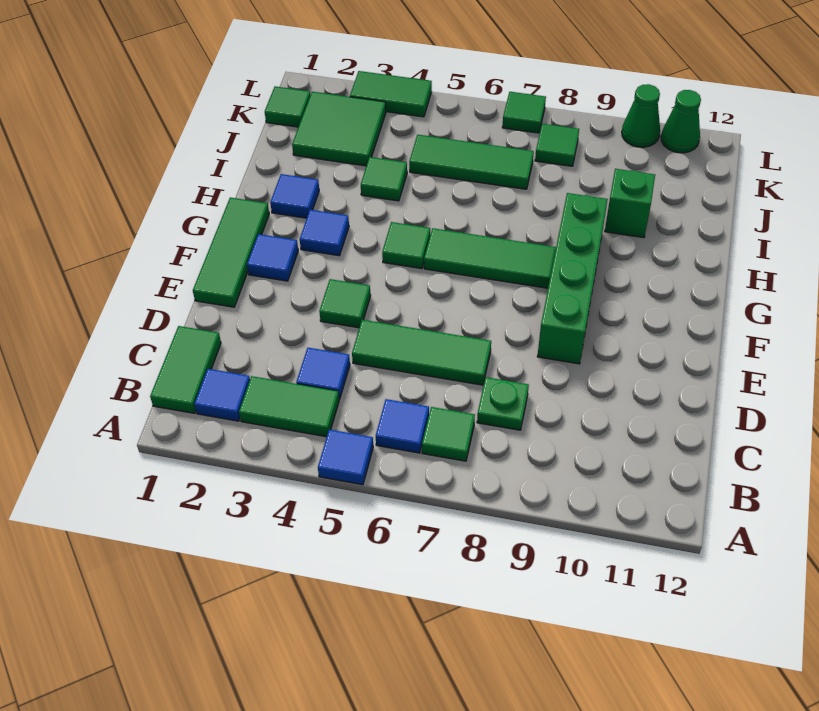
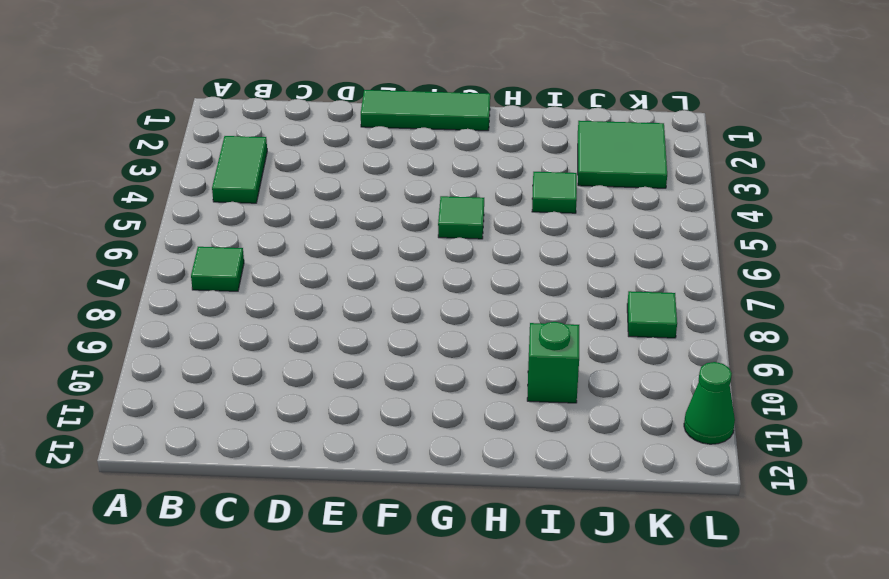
none -> blue tile A5 level 1
none -> green tile B1:C1 level 1
none -> blue tile B2 level 1

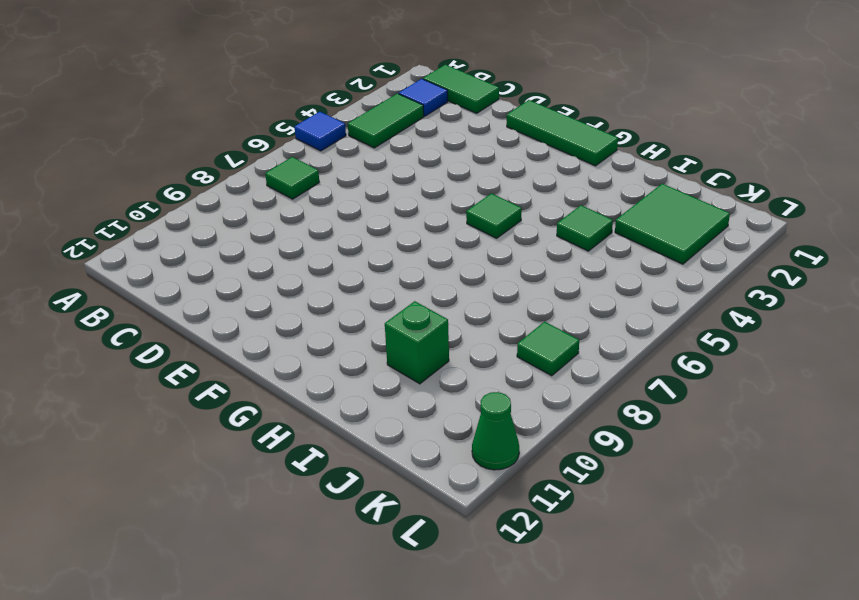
none -> blue tile B6 level 1
none -> blue tile C4 level 1
none -> green plate C8 level 1

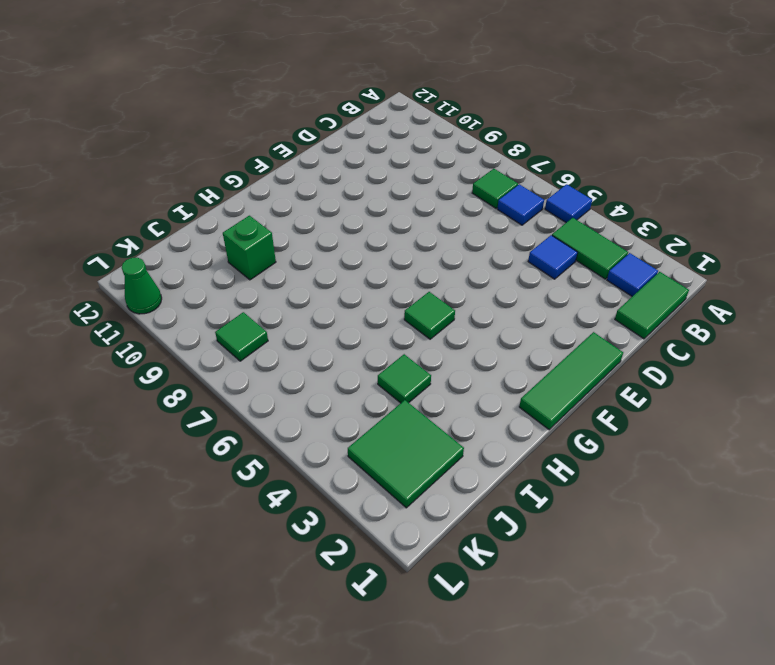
none -> green plate C8 level 1
none -> green tile D5:D7 level 1
none -> green tile E4 level 1

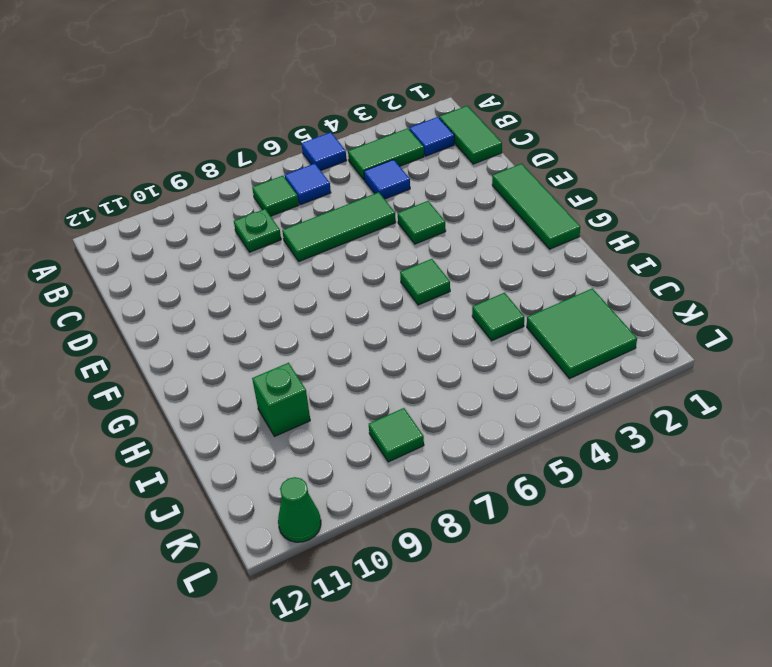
none -> green brick E9:H9 level 1
none -> blue tile F2 level 1
none -> blue tile G3 level 1

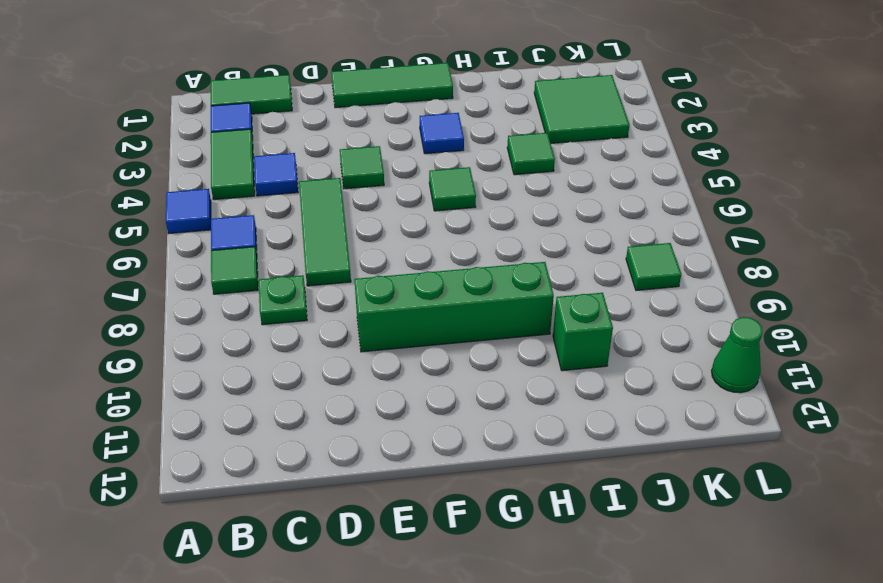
none -> blue tile F2 level 1
none -> green tile G6:G8 level 1
none -> blue tile H2 level 1

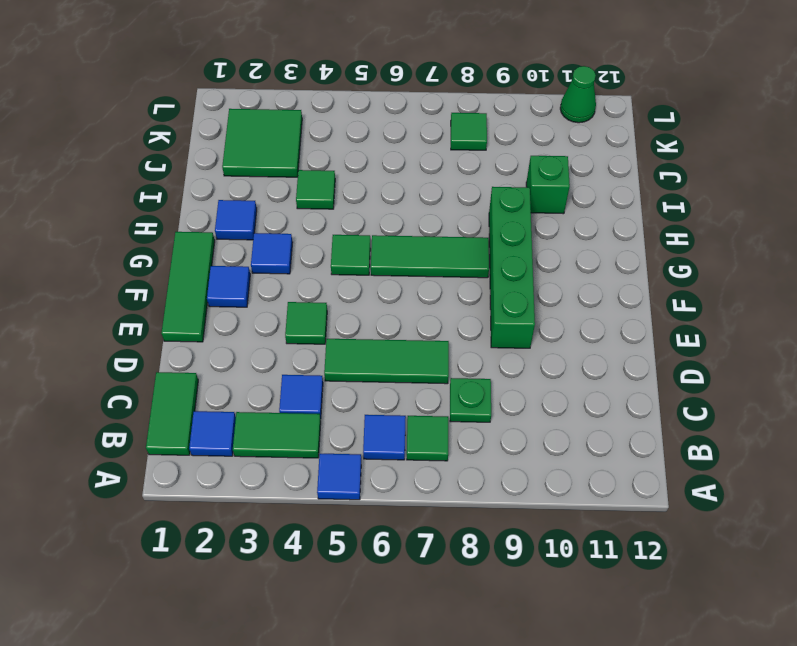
none -> green tile J5:J7 level 1
none -> green tile K1 level 1
none -> green tile L3:L4 level 1

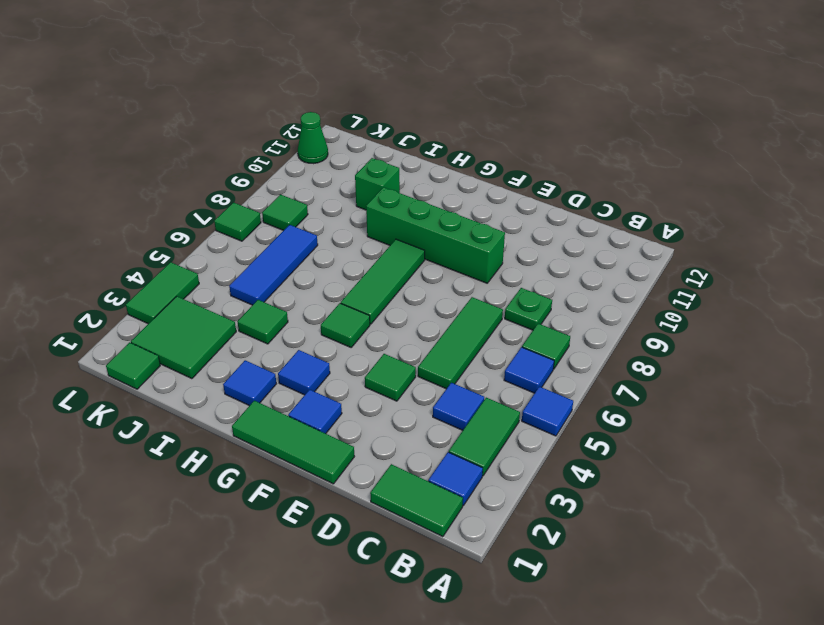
blue tile J5:J7 level 1 -> green tile J5:J7 level 1
none -> green cone L10 level 1

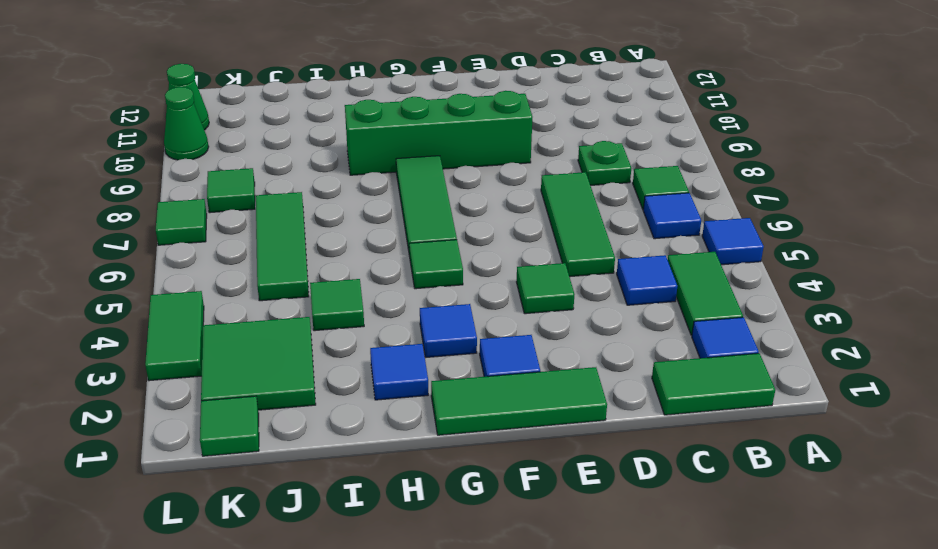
none -> green brick I10 level 1

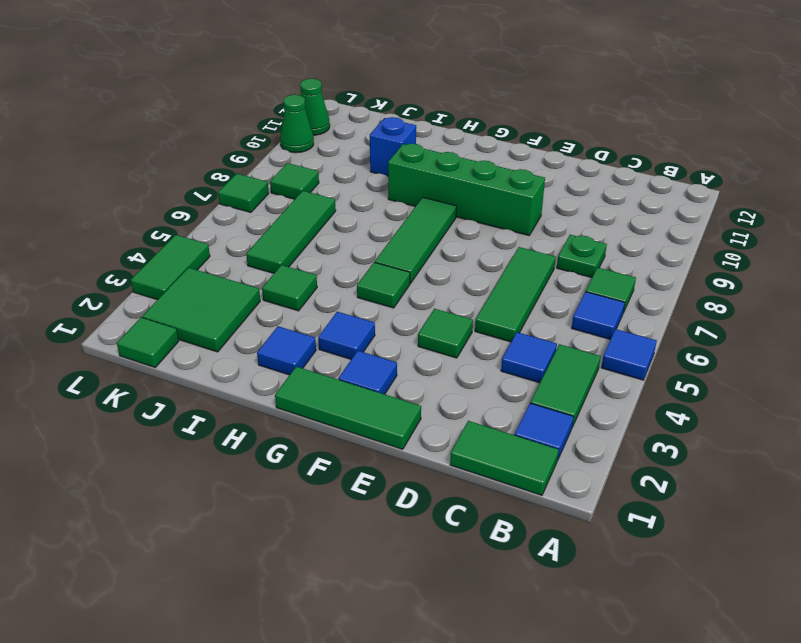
blue brick I10 level 1 -> green brick I10 level 1

